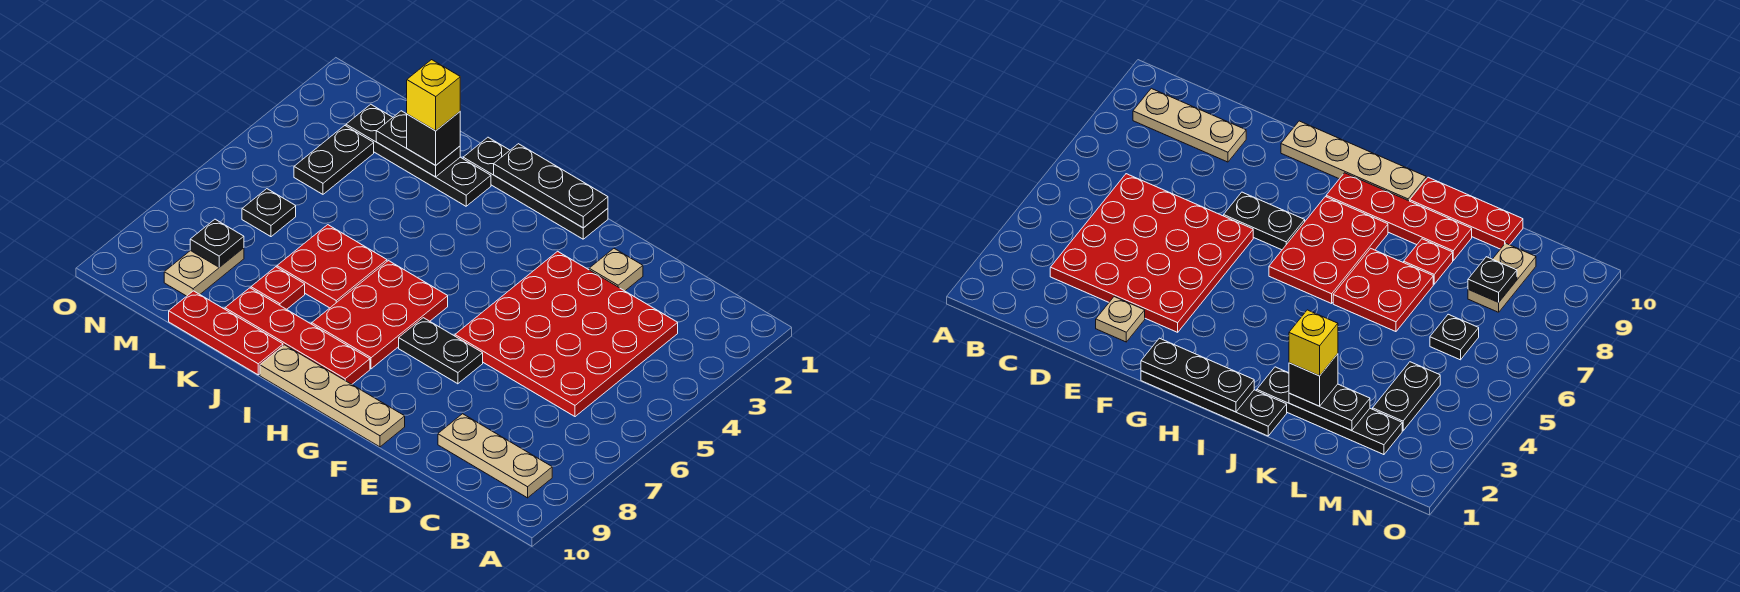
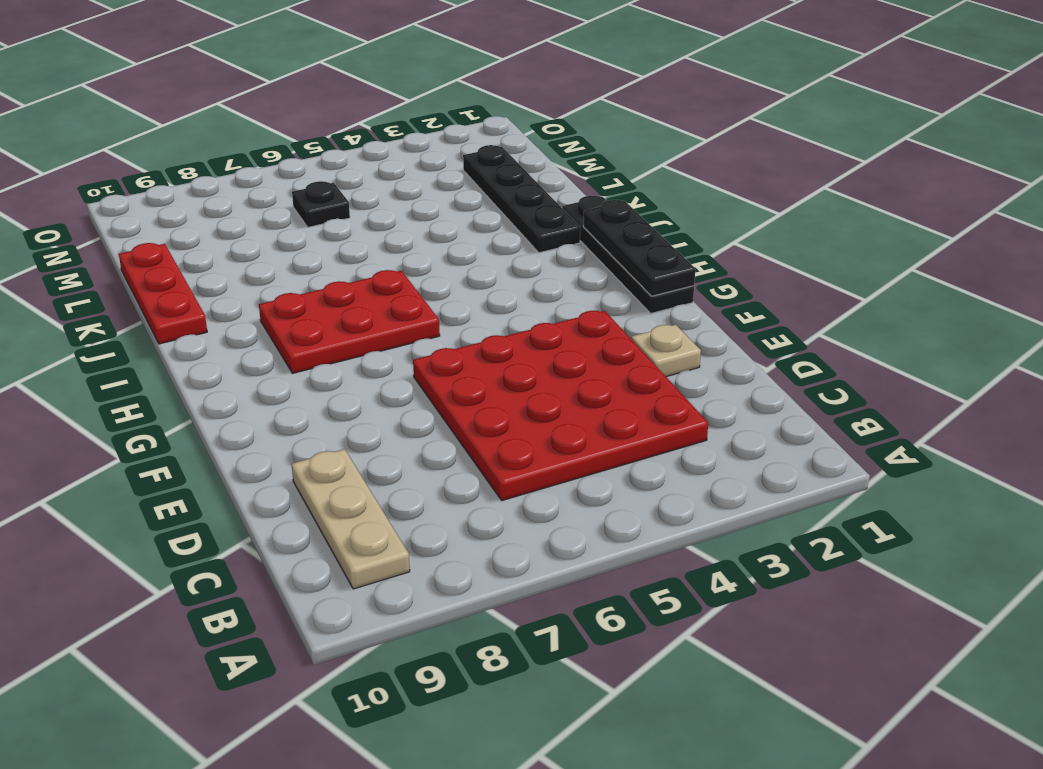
none -> black plate F7:G7 level 1
none -> tan plate F10:I10 level 1
none -> red plate H9:K9 level 1

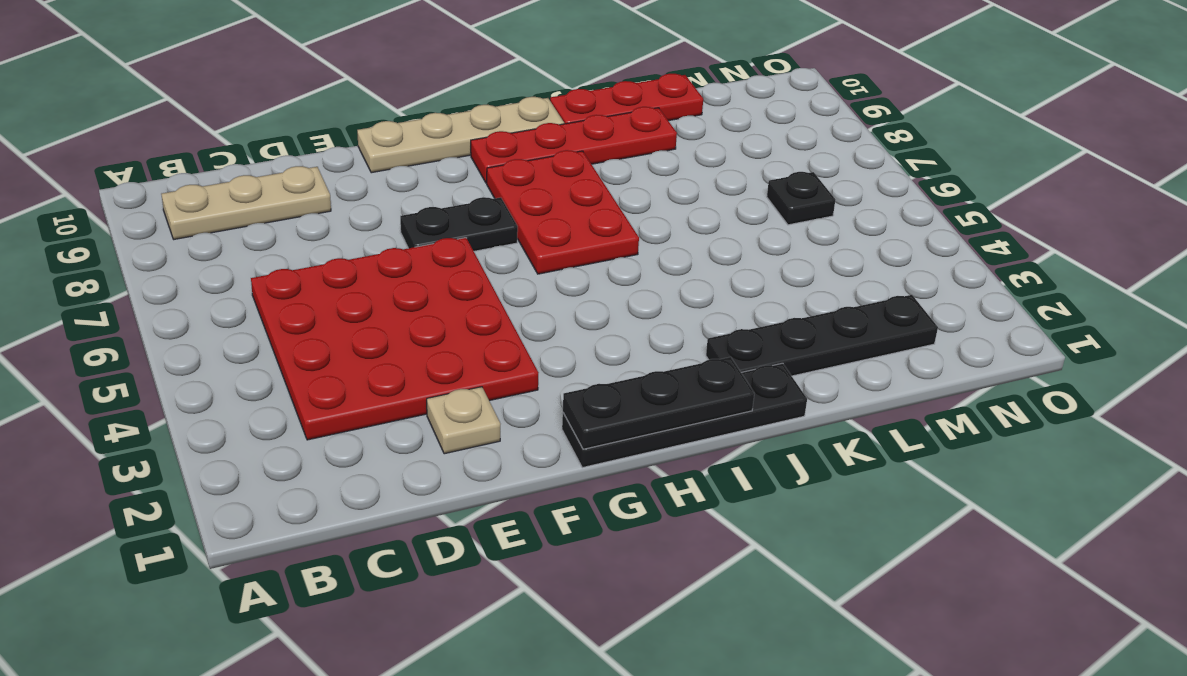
none -> red plate J6:K7 level 1
none -> red plate K8 level 1
none -> black plate M3:M4 level 1

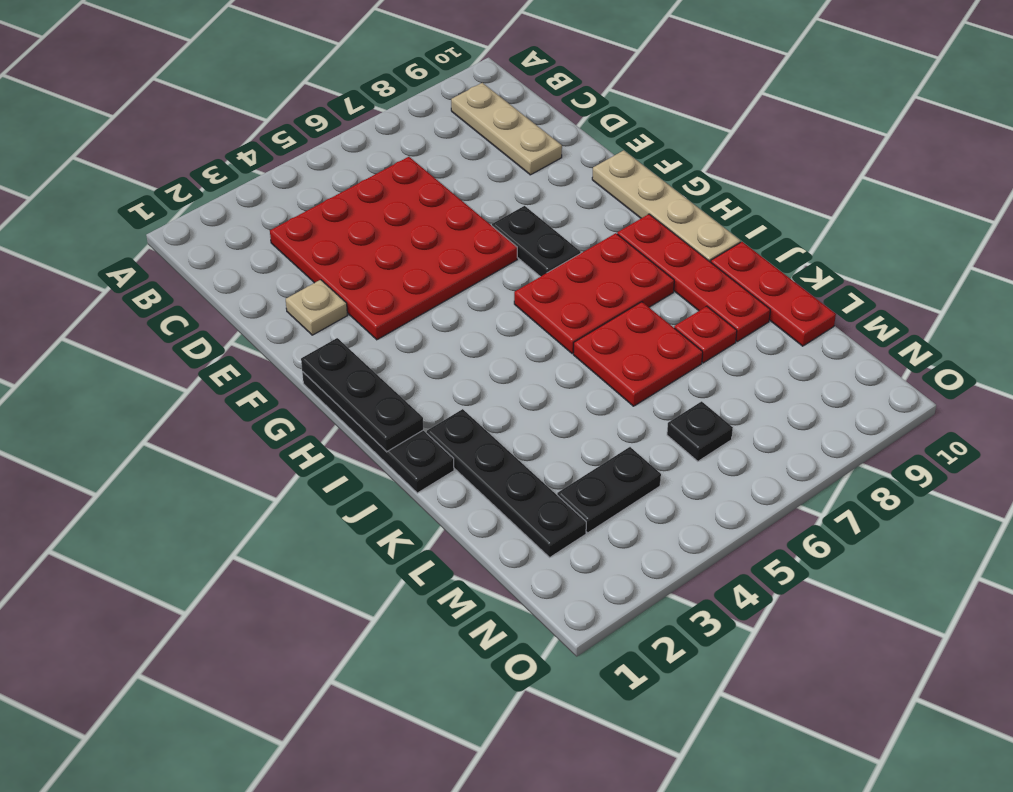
none -> tan plate M8:M9 level 1
none -> black plate K2:L2 level 2
none -> black plate M8 level 2

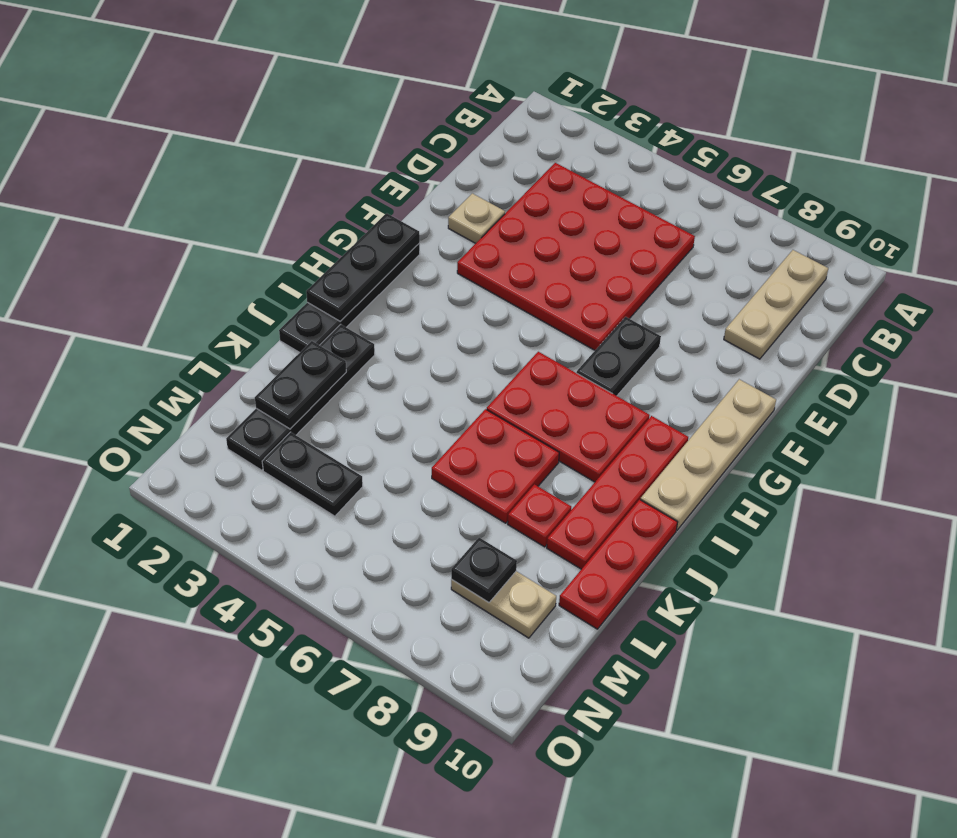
none -> black plate M6 level 1
none -> black brick K2 level 3
none -> yellow brick K2 level 4

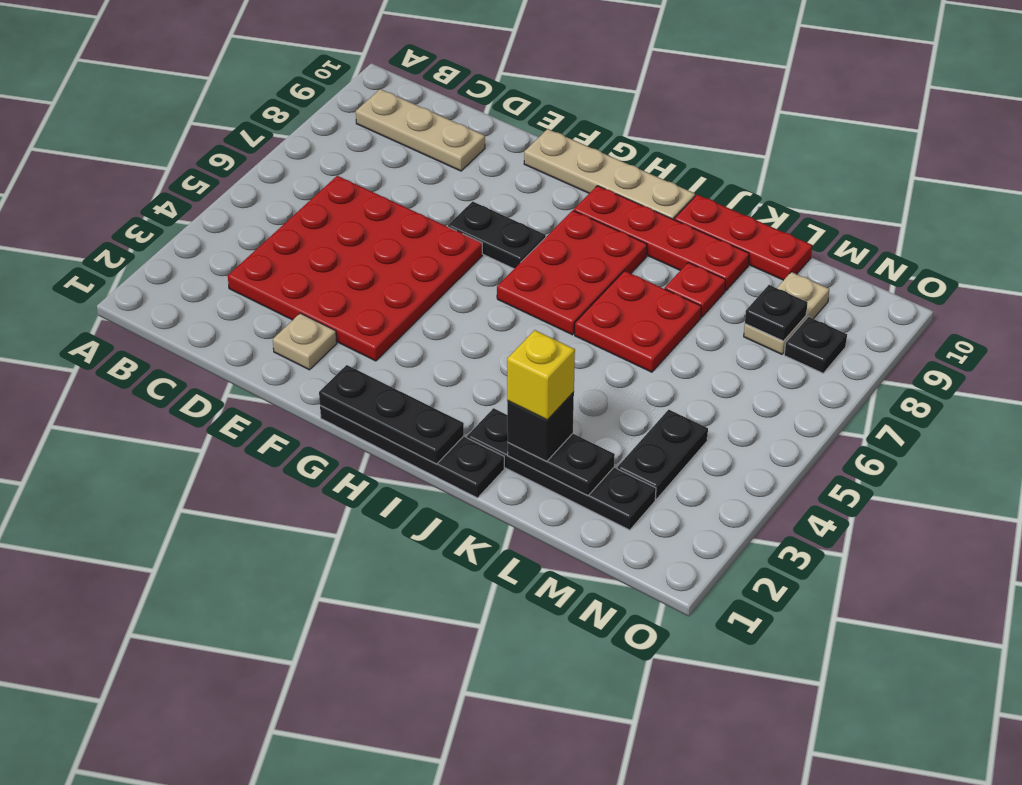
black plate N8 level 1 -> black plate M6 level 1

